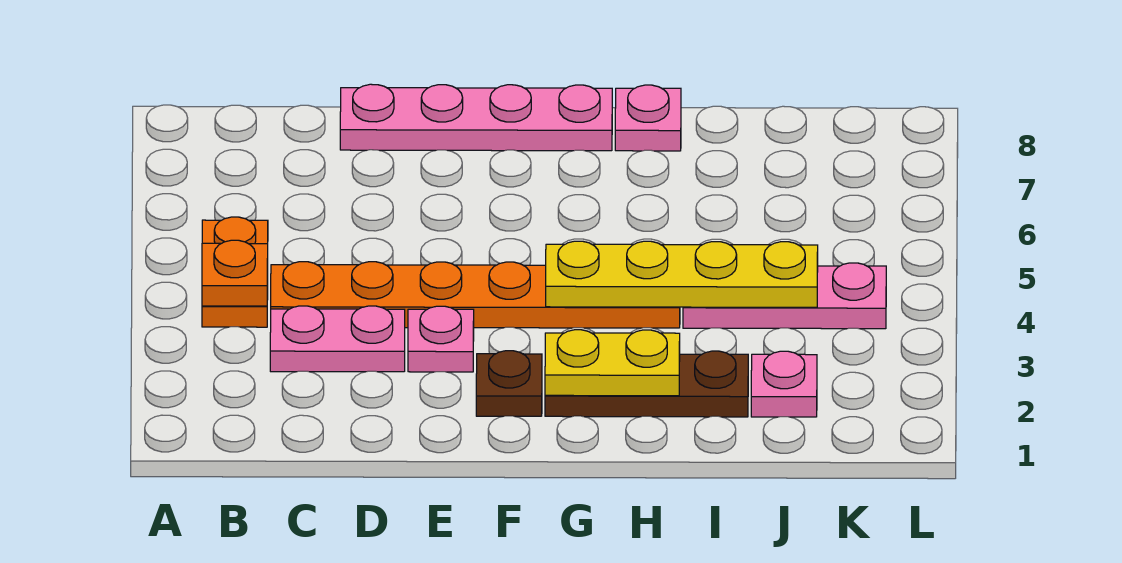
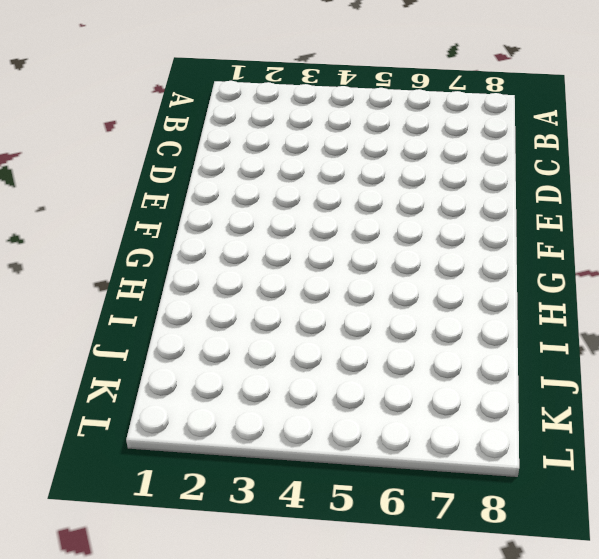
none -> orange plate B4:B5 level 1
none -> pink plate C3:D3 level 1
none -> orange plate C4:H4 level 1

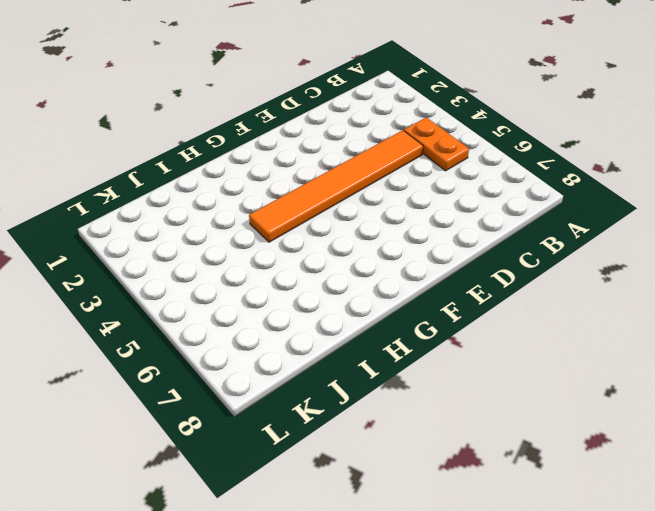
orange tile C4:H4 level 1 -> orange plate C4:H4 level 1
none -> pink plate C3:D3 level 1
none -> pink plate D8:G8 level 1
none -> pink plate E3 level 1

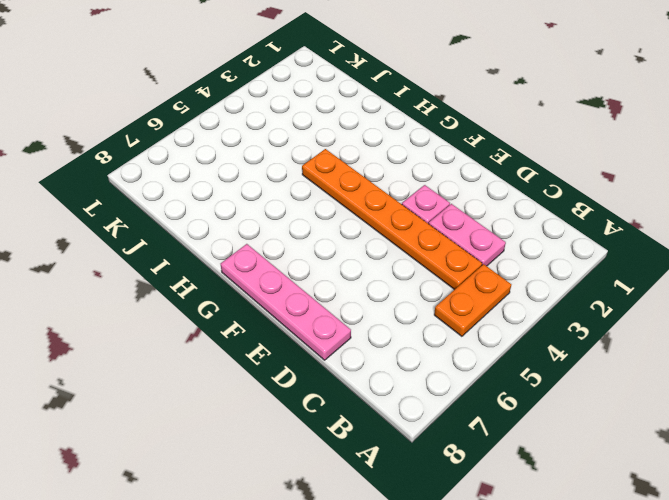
none -> brown plate F2 level 1
none -> brown plate G2:I2 level 1
none -> pink plate H8 level 1

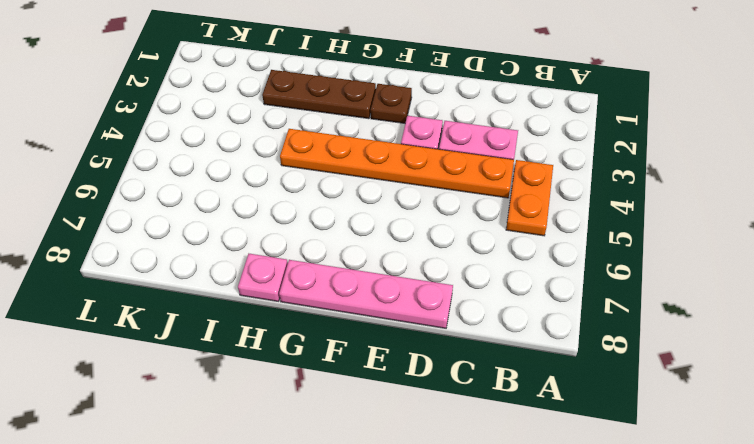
none -> pink plate I4:K4 level 1
none -> pink plate J2 level 1
none -> orange plate B4 level 2

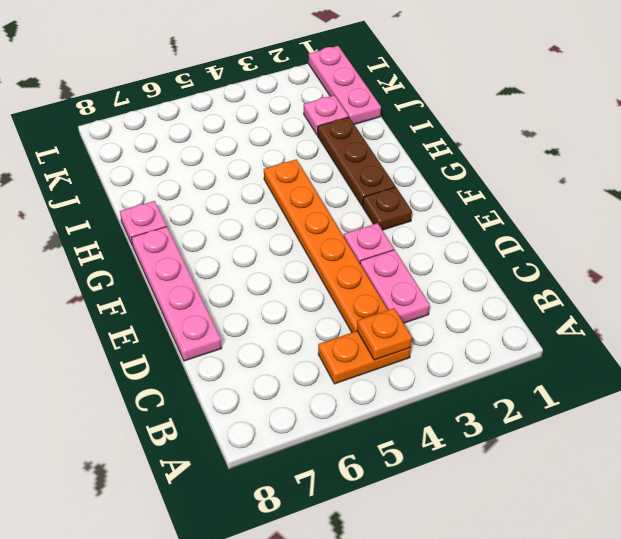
pink plate J1:L1 level 1 -> pink plate I4:K4 level 1
none -> yellow plate G2:H2 level 2
none -> yellow plate G4:J4 level 2

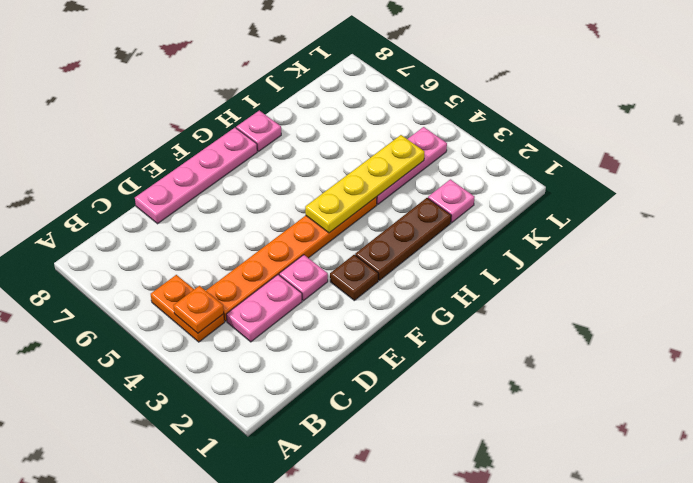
none -> yellow plate G2:H2 level 2

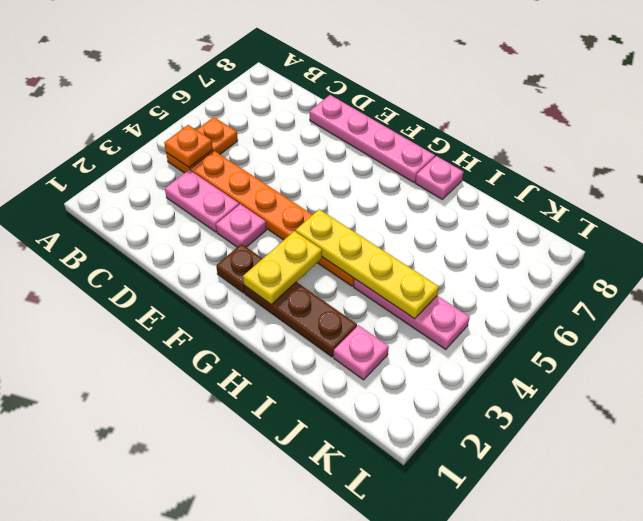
yellow plate G2:G3 level 2 -> yellow plate G2:H2 level 2

